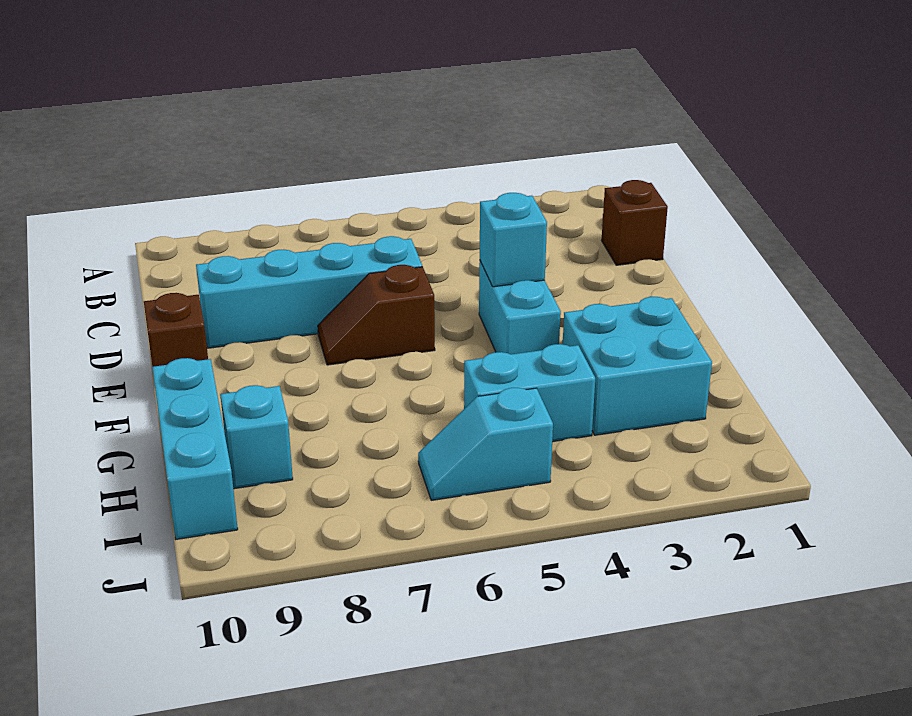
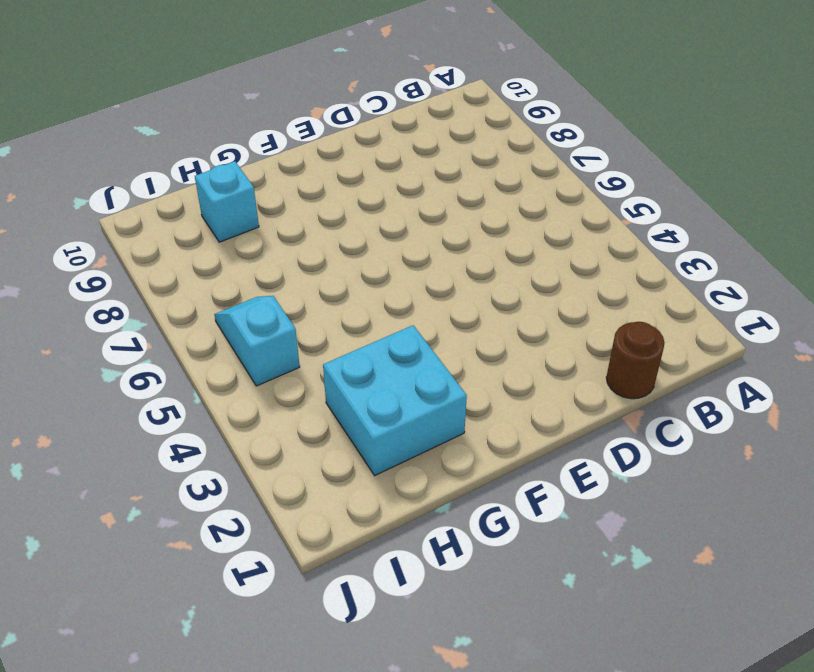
brown round brick C1 level 1 -> brown brick C1 level 1
none -> cyan brick D6:D9 level 1
none -> cyan brick E4:F4 level 1

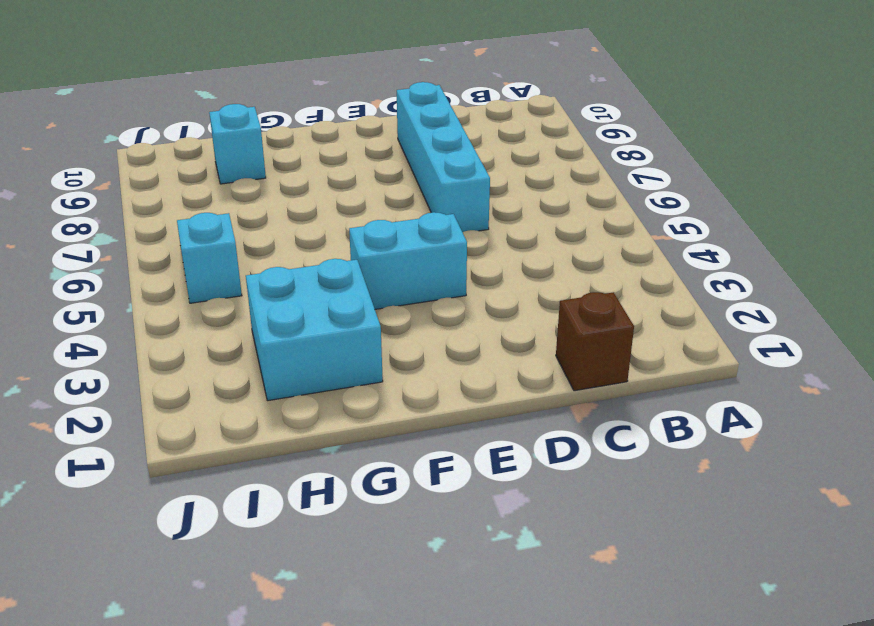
none -> brown slope E6:E7 level 1 top 6
none -> brown brick E10 level 1

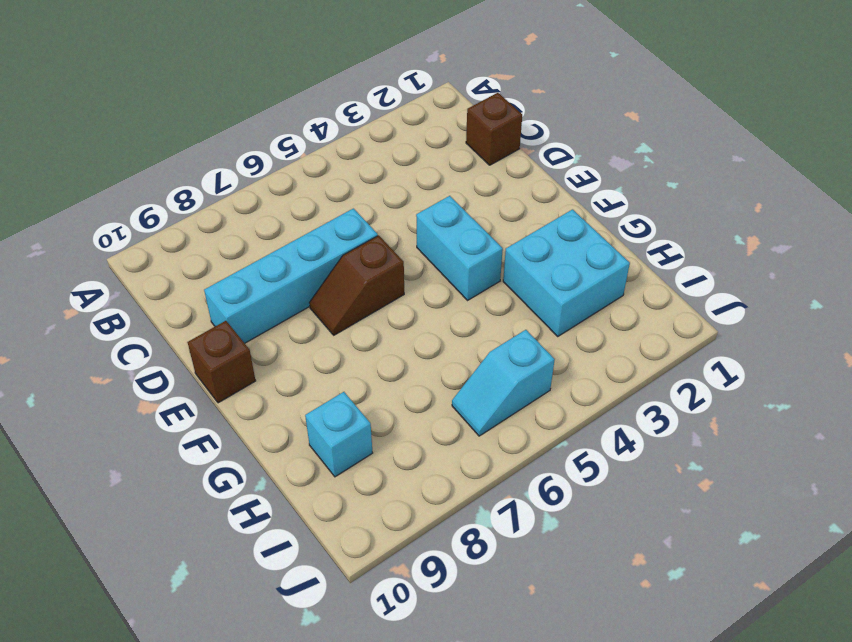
none -> cyan brick G10:I10 level 1
none -> cyan brick H4:H5 level 1

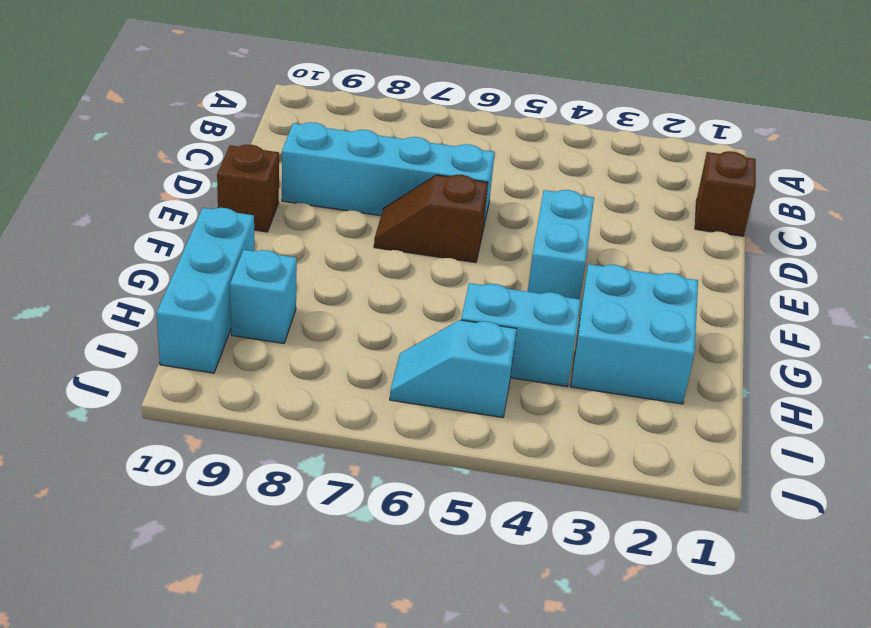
none -> cyan brick E4 level 2

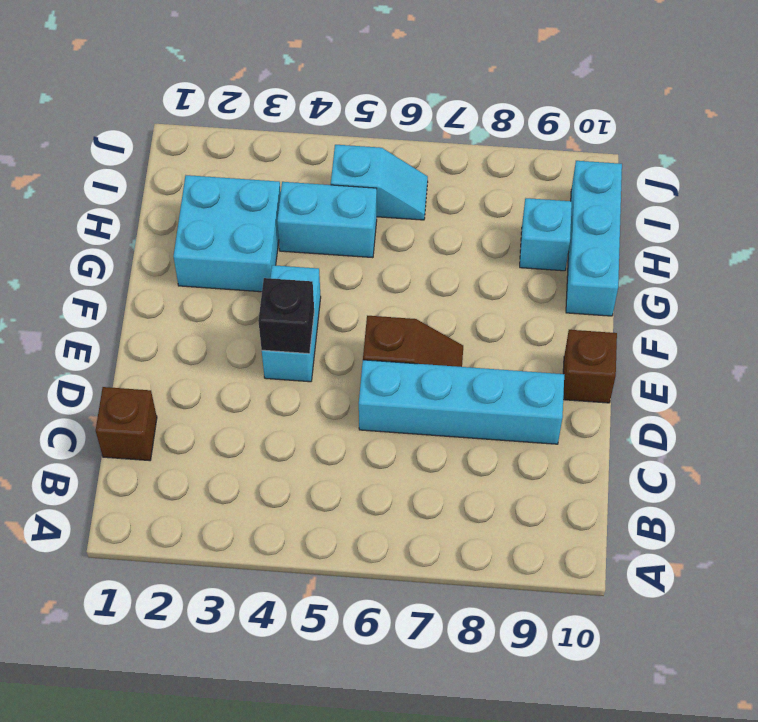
black brick E4 level 2 -> cyan brick E4 level 2

